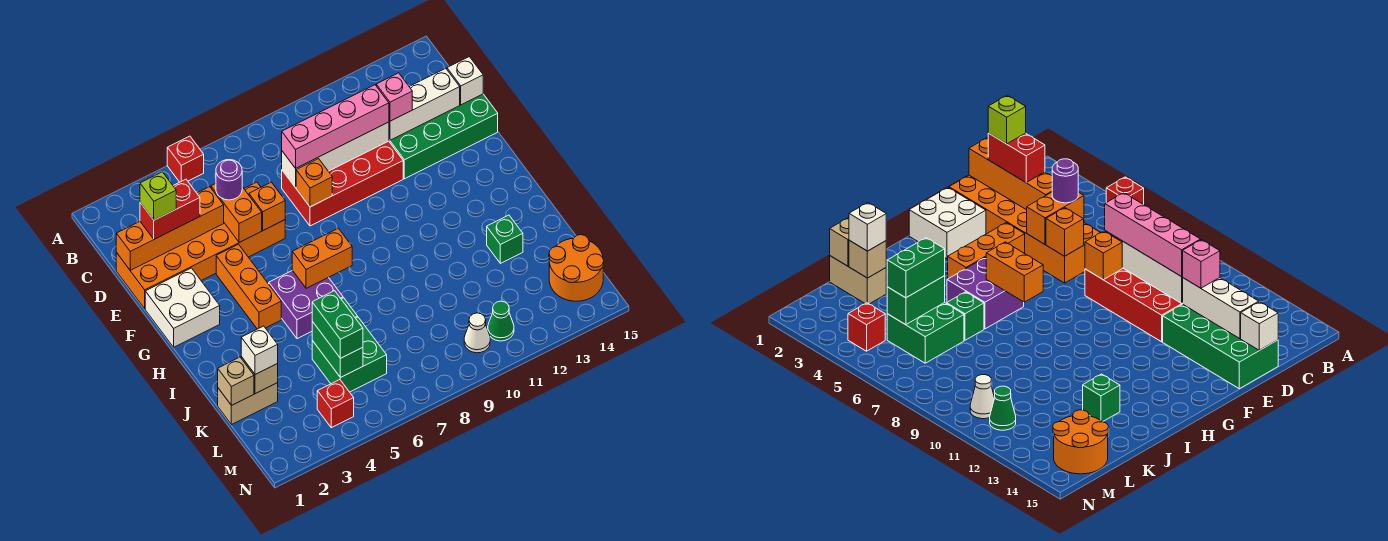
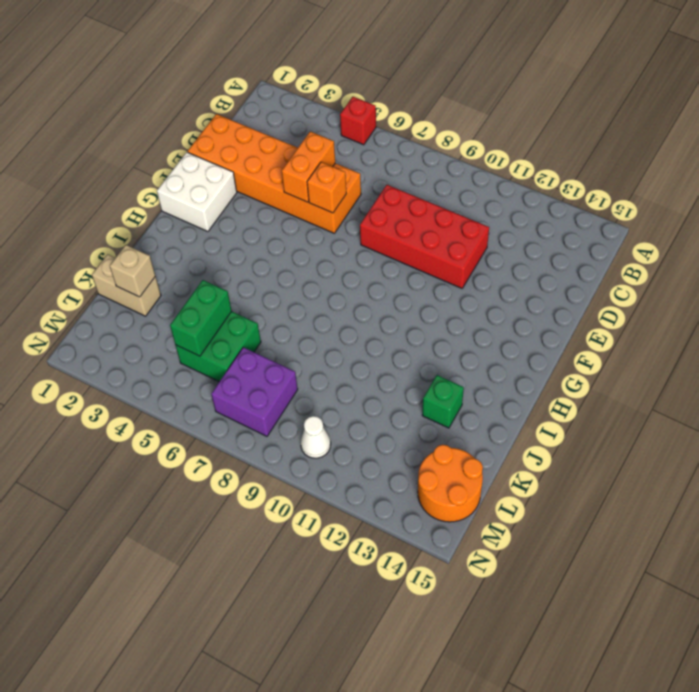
purple brick L7:M8 level 1 -> purple brick H5:I6 level 1
none -> green brick D12:E15 level 1
none -> orange brick F4:H4 level 1
none -> green brick J6 level 1
none -> red brick M4 level 1

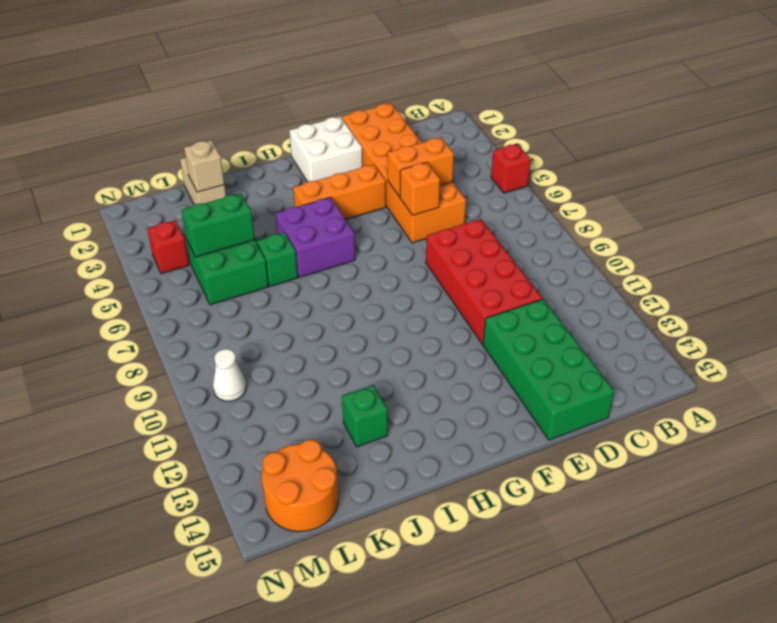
none -> green cone M11 level 1
none -> orange brick D1:D4 level 2
none -> white brick D8:D11 level 2
none -> white brick D12:D14 level 2

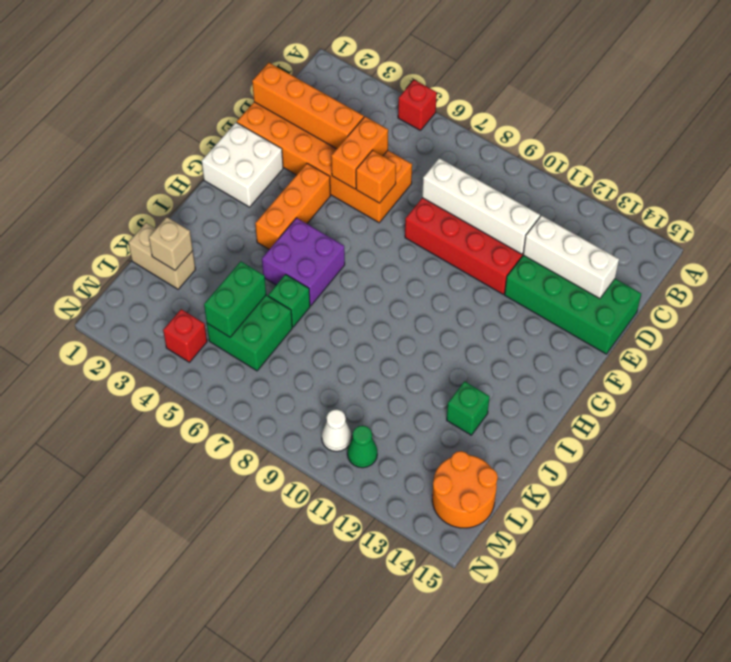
none -> white brick D15 level 2
none -> orange brick E8 level 2
none -> orange brick H6:H7 level 2
none -> tan brick K1 level 2

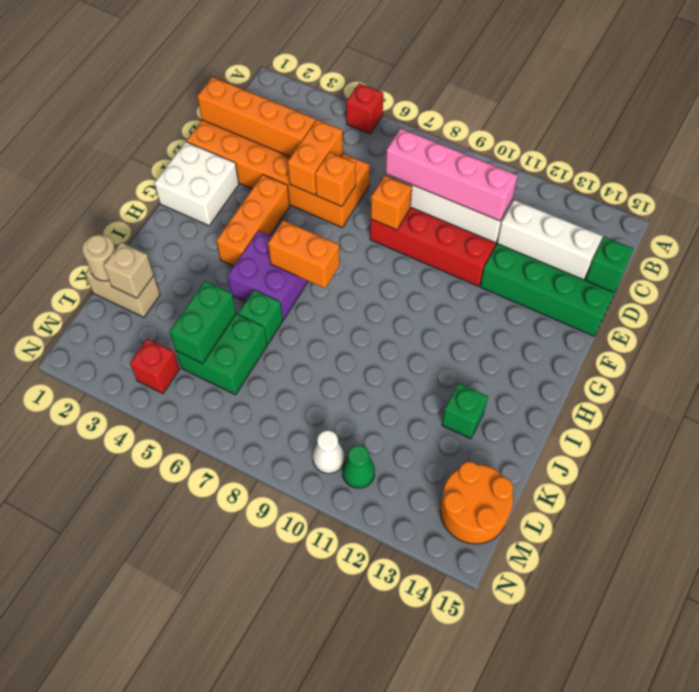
green brick D15 level 2 -> white brick D15 level 2
tan round brick K1 level 2 -> tan brick K1 level 2
none -> red brick D2:D3 level 3
none -> purple round brick D5 level 3
none -> pink brick D12 level 3
none -> white brick K2 level 3

